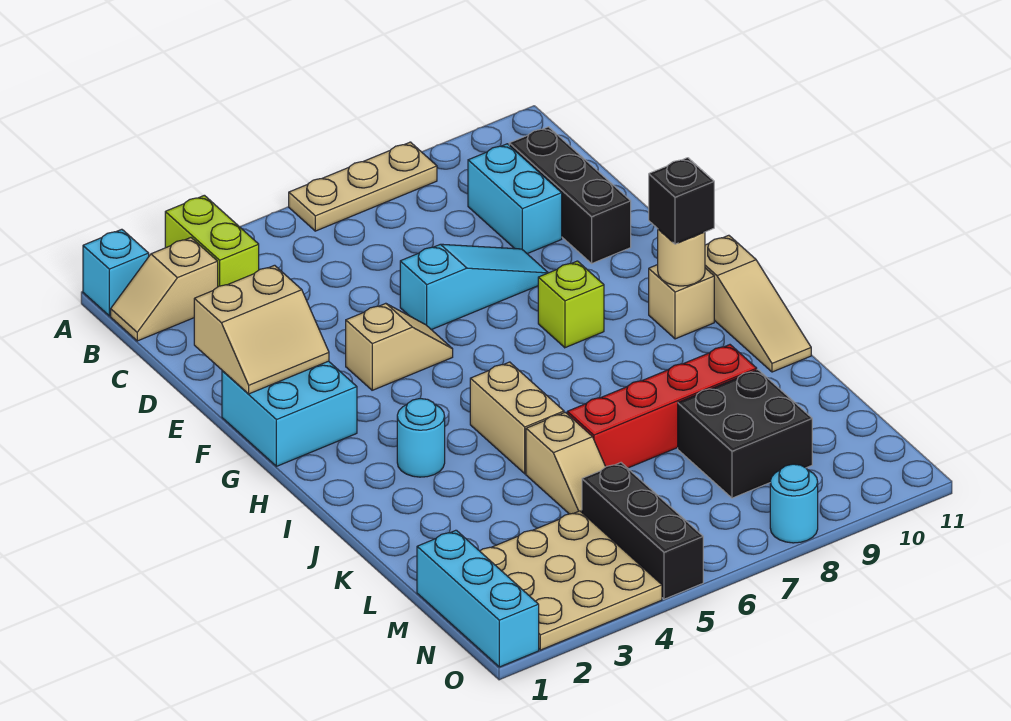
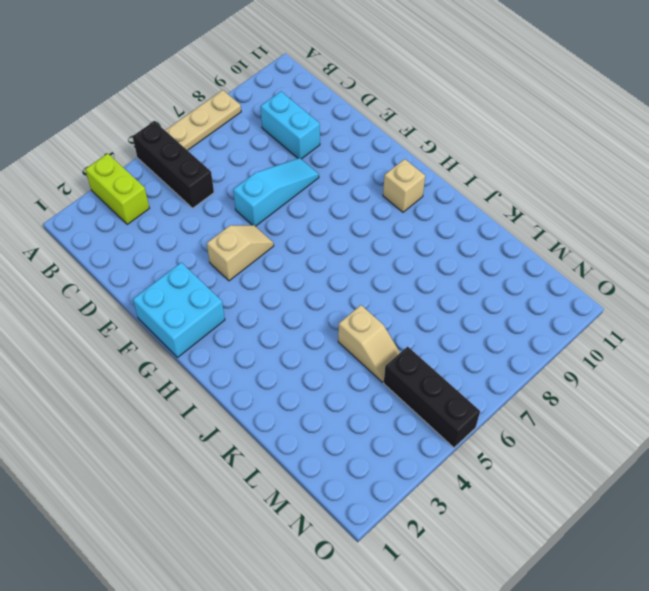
black brick A5:C5 level 1 -> black brick C10:E10 level 1
none -> cyan brick A1 level 1
none -> tan slope B1:B2 level 1 top 2
none -> lime brick G8 level 1

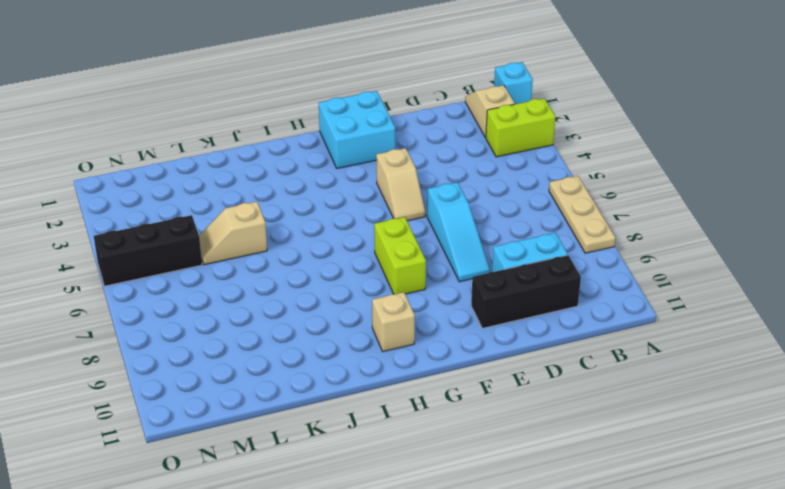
lime brick G7:G8 level 1 -> lime brick G8 level 1
none -> tan slope H11:J11 level 1 top H
none -> cyan round brick I3 level 1
none -> tan brick I5:J5 level 1

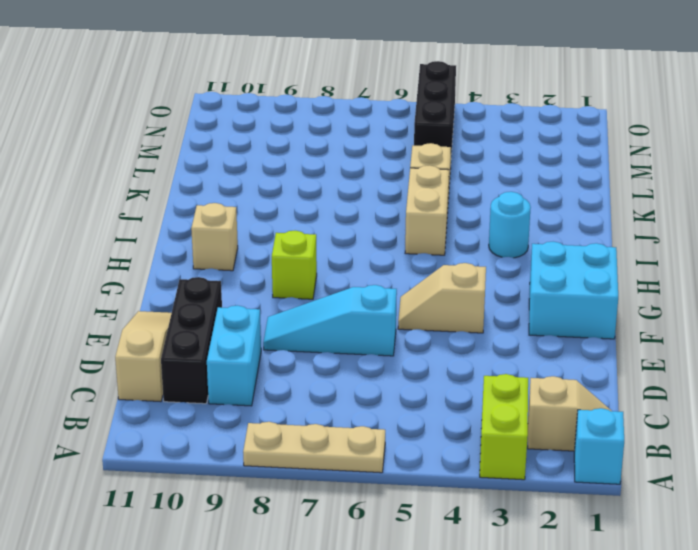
tan slope C11:E11 level 1 top C -> tan slope H11:J11 level 1 top H
none -> red brick K6:K9 level 1
none -> black brick L8:M9 level 1
none -> cyan brick M1:O1 level 1

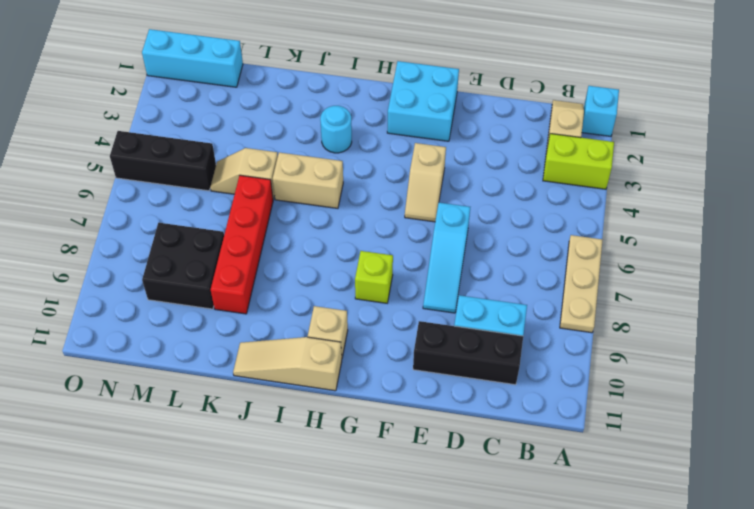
none -> tan plate M2:O4 level 1
none -> cyan round brick O8 level 1
none -> tan slope E1:F2 level 2 top E

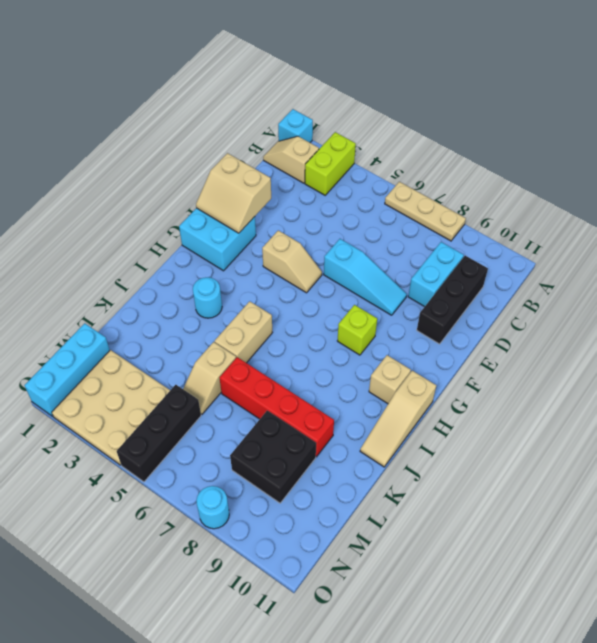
none -> tan round brick H10 level 2
none -> black brick H10 level 3

